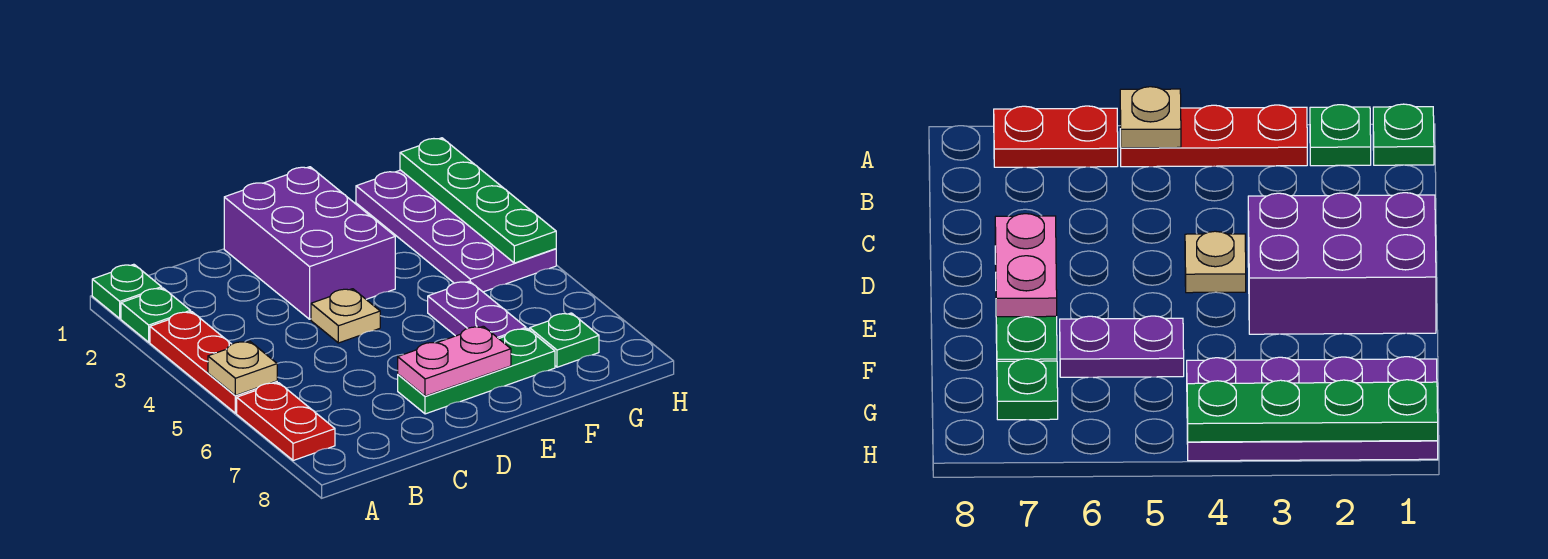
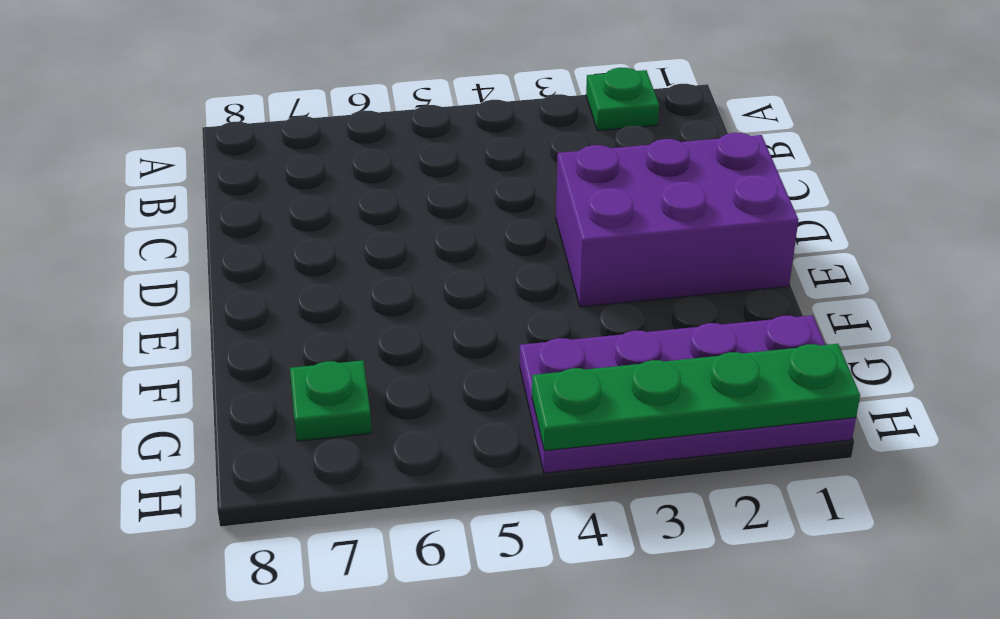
none -> green plate A1 level 1
none -> red plate A3:A5 level 1
none -> red plate A6:A7 level 1

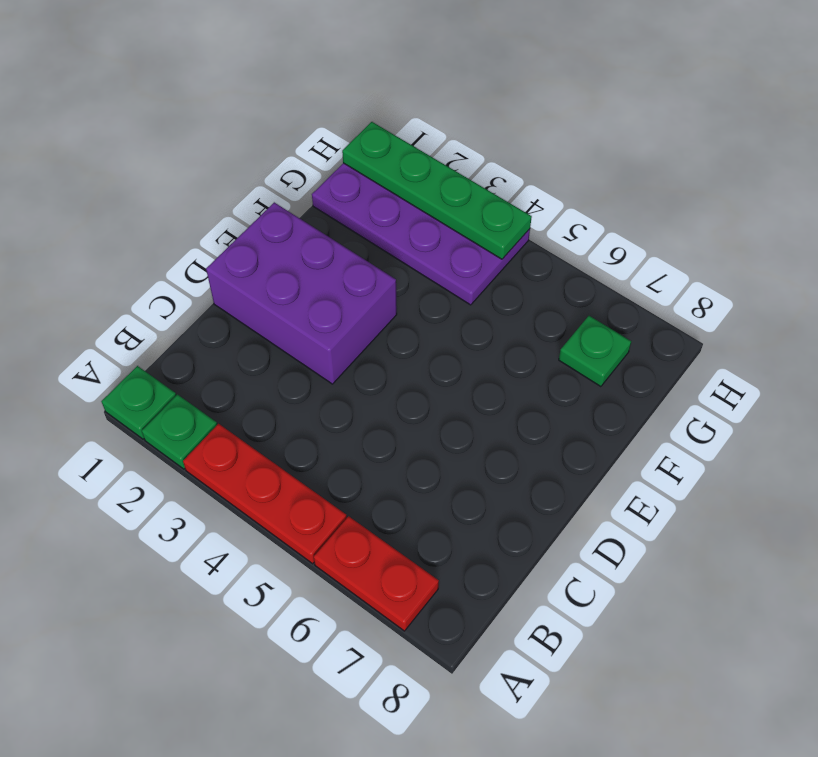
none -> tan plate D4 level 1
none -> green plate D7:F7 level 1
none -> purple plate F5:F6 level 1

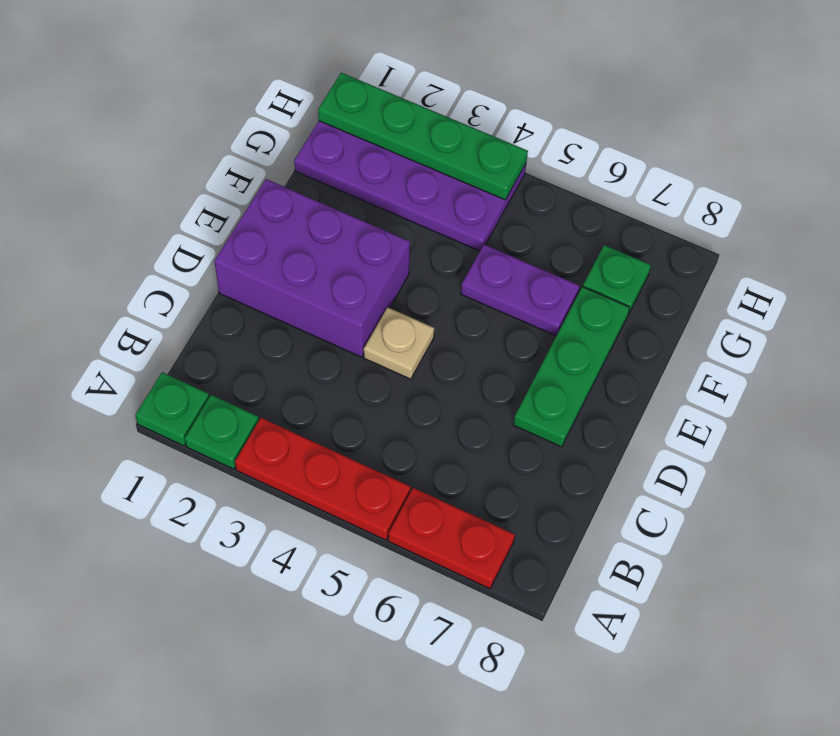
none -> tan plate A5 level 2
none -> pink plate D7:E7 level 2

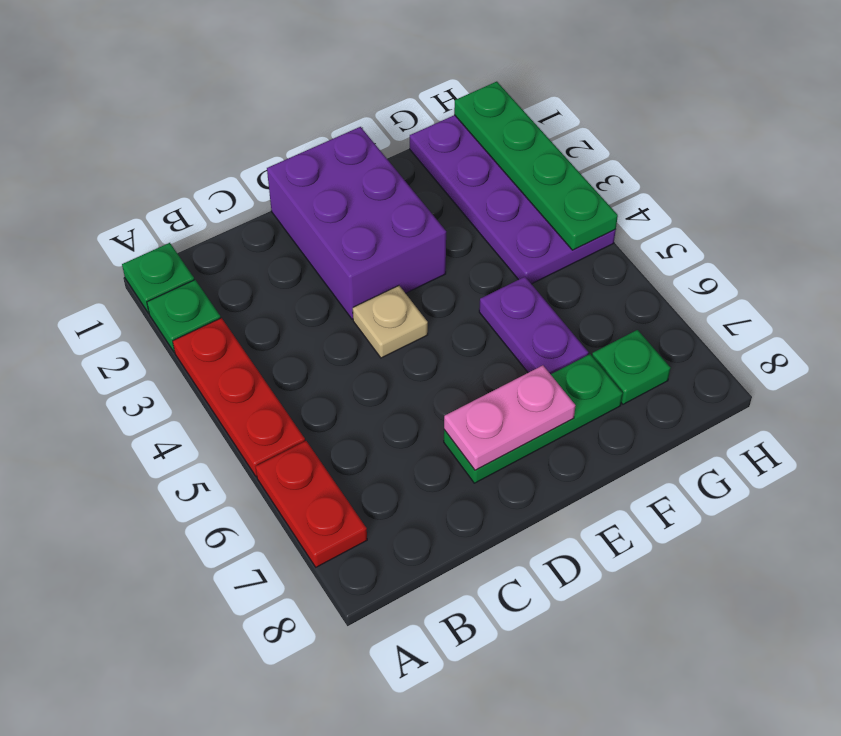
none -> tan plate A5 level 2

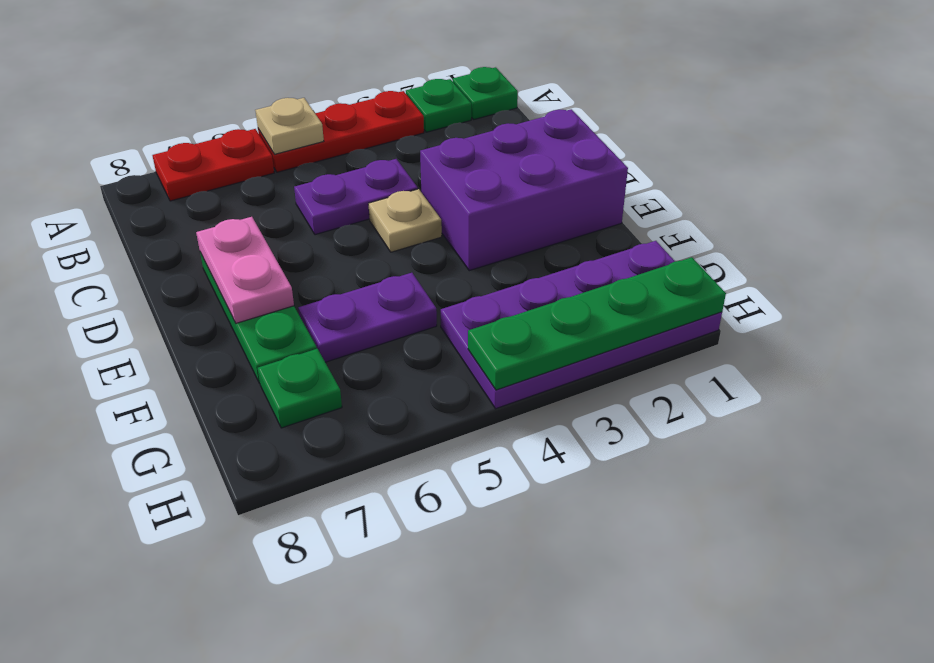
purple plate C4:C5 level 1 -> none

